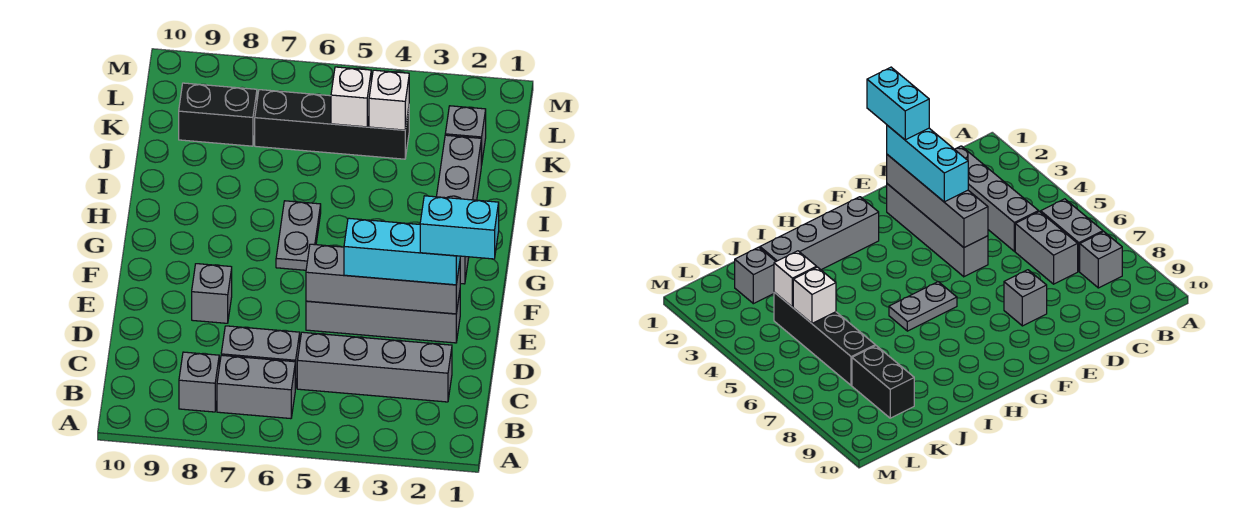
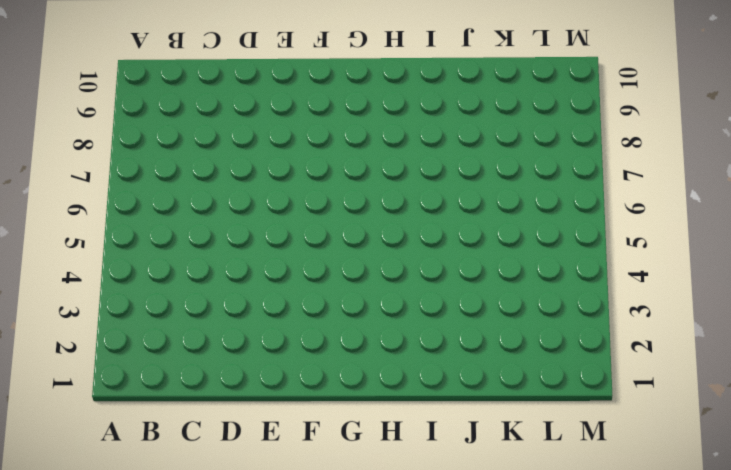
none -> grey brick B6:B7 level 1
none -> grey brick B8 level 1
none -> grey brick C2:C5 level 1

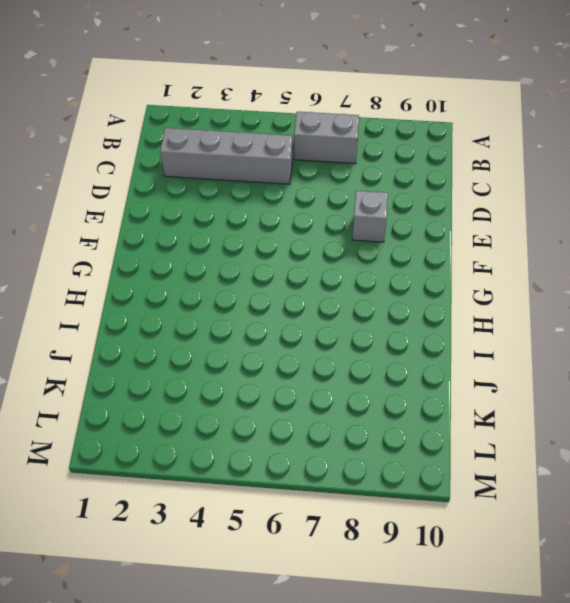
none -> grey brick B8 level 1
none -> grey brick C6:C7 level 1
none -> grey brick E2:E5 level 1

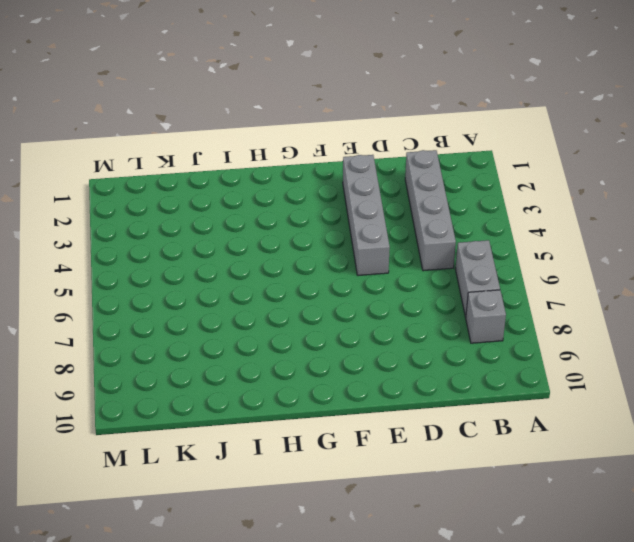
none -> grey brick C6:C7 level 1
none -> grey brick E8 level 1
none -> grey brick G2:J2 level 1

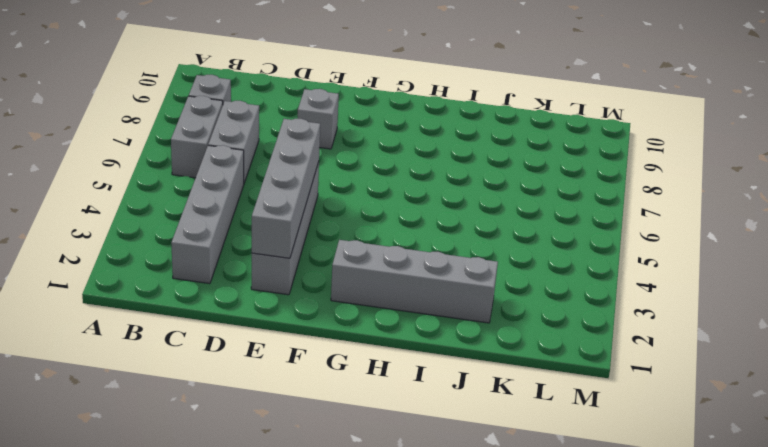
none -> grey plate G6:H6 level 1
none -> grey brick K2 level 1
none -> black brick K4:K7 level 1

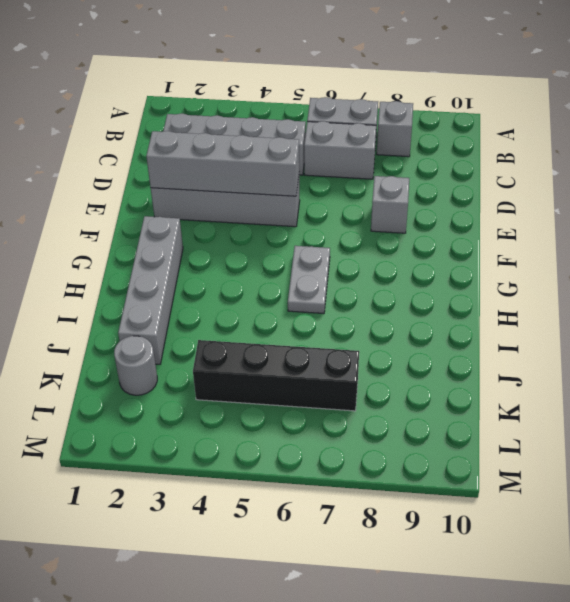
grey round brick K2 level 1 -> grey brick K2 level 1
none -> black brick K8:K9 level 1
none -> white brick K4 level 2
none -> white brick K5 level 2

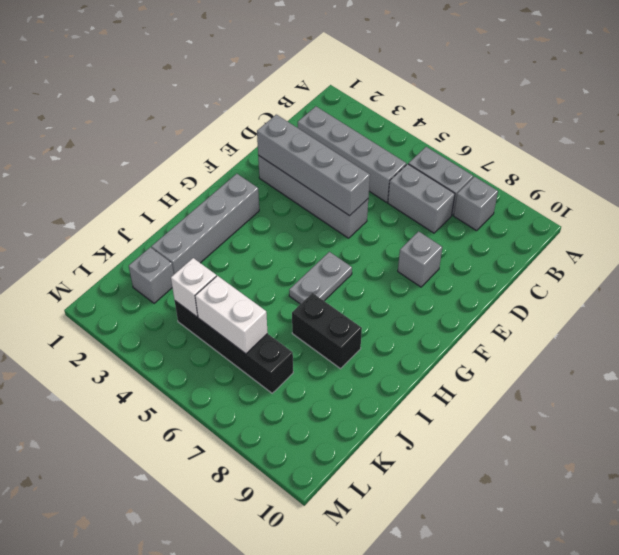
black brick I7:I8 level 1 -> black brick K8:K9 level 1
white brick K5:K6 level 2 -> white brick K5 level 2
none -> cyan brick E2:E4 level 3
none -> cyan brick E1:E2 level 4

